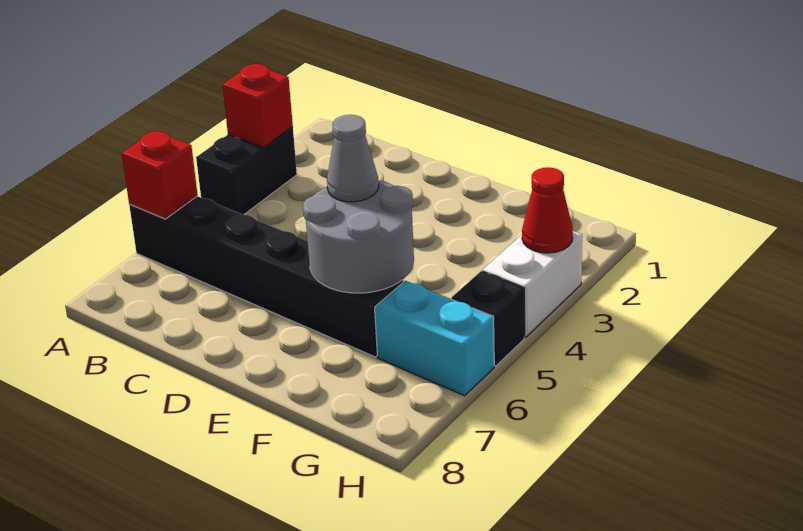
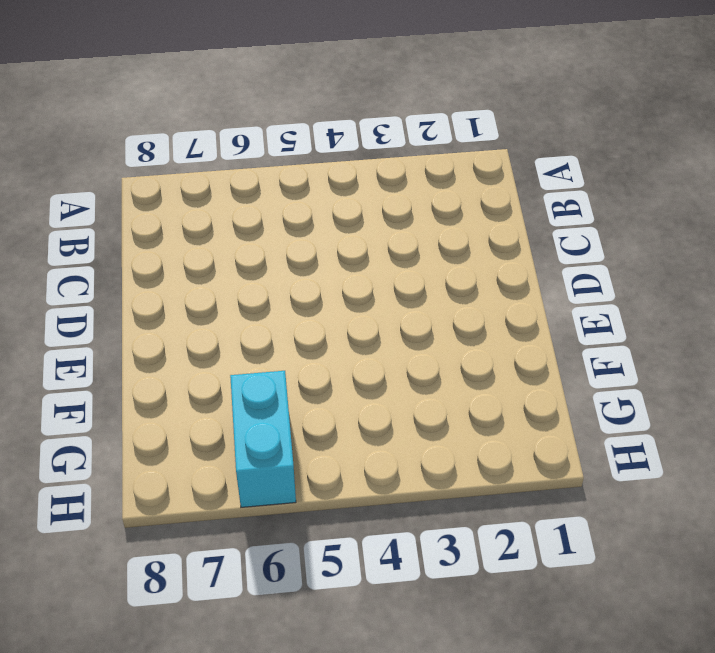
none -> black brick A3:A4 level 1
none -> black brick A6:F6 level 1

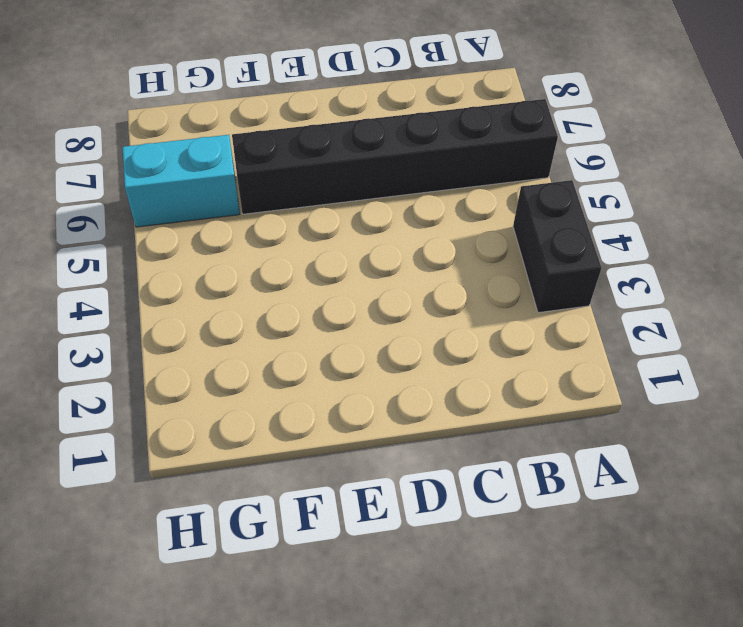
none -> white brick H3:H4 level 1
none -> black brick H5 level 1

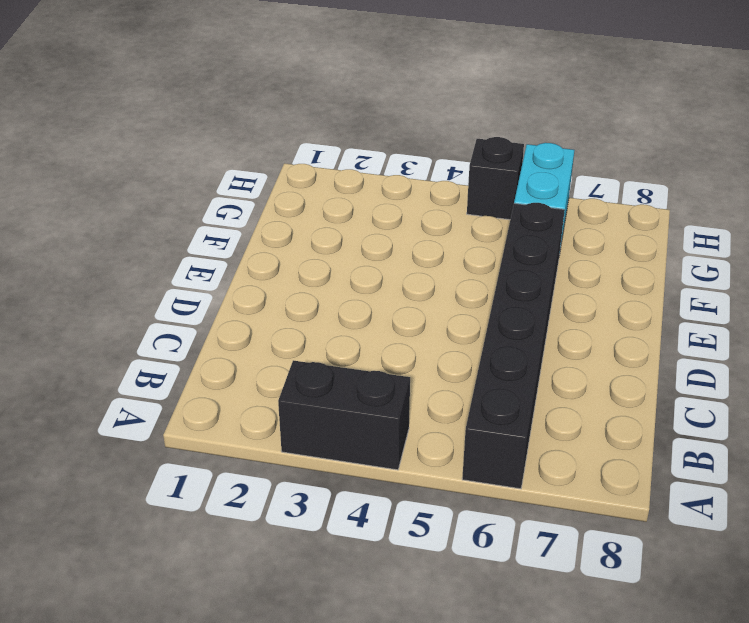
none -> white brick H3:H4 level 1
none -> red brick A3 level 2

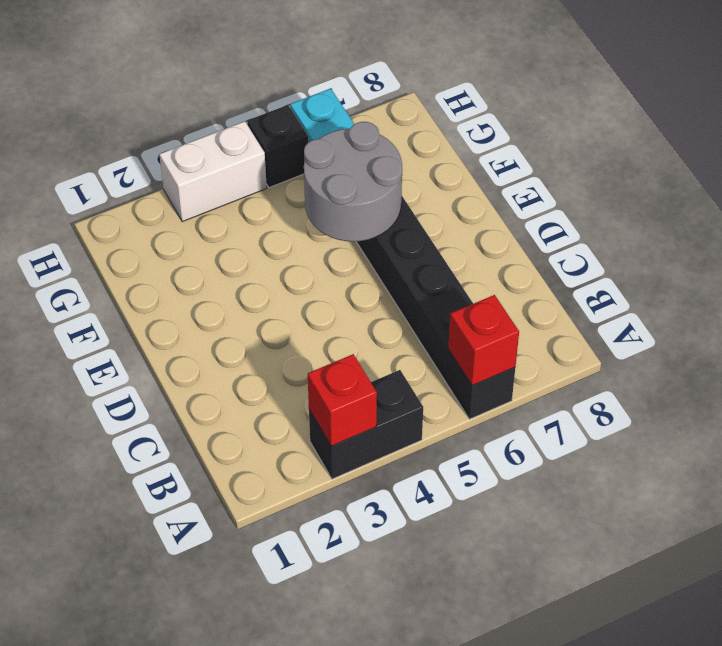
none -> red cone H3 level 2
none -> grey cone E5 level 3

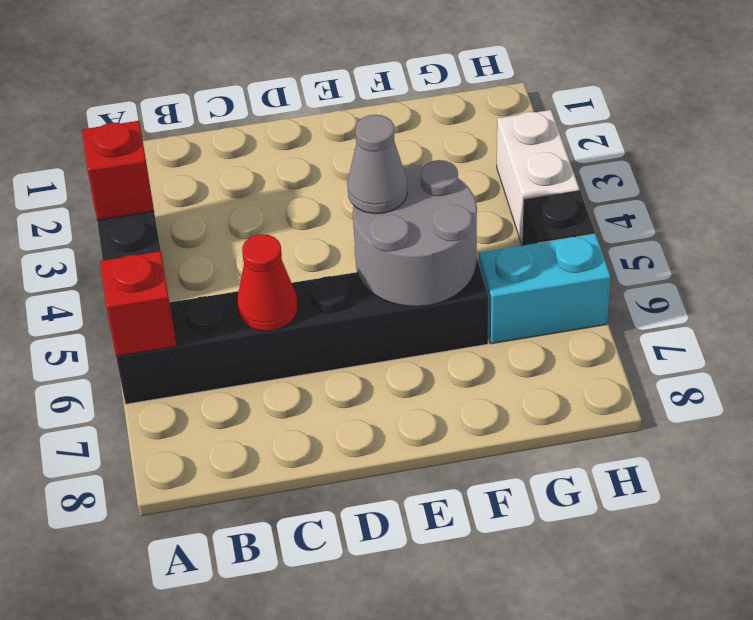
red cone C6 level 2 -> red cone H3 level 2

